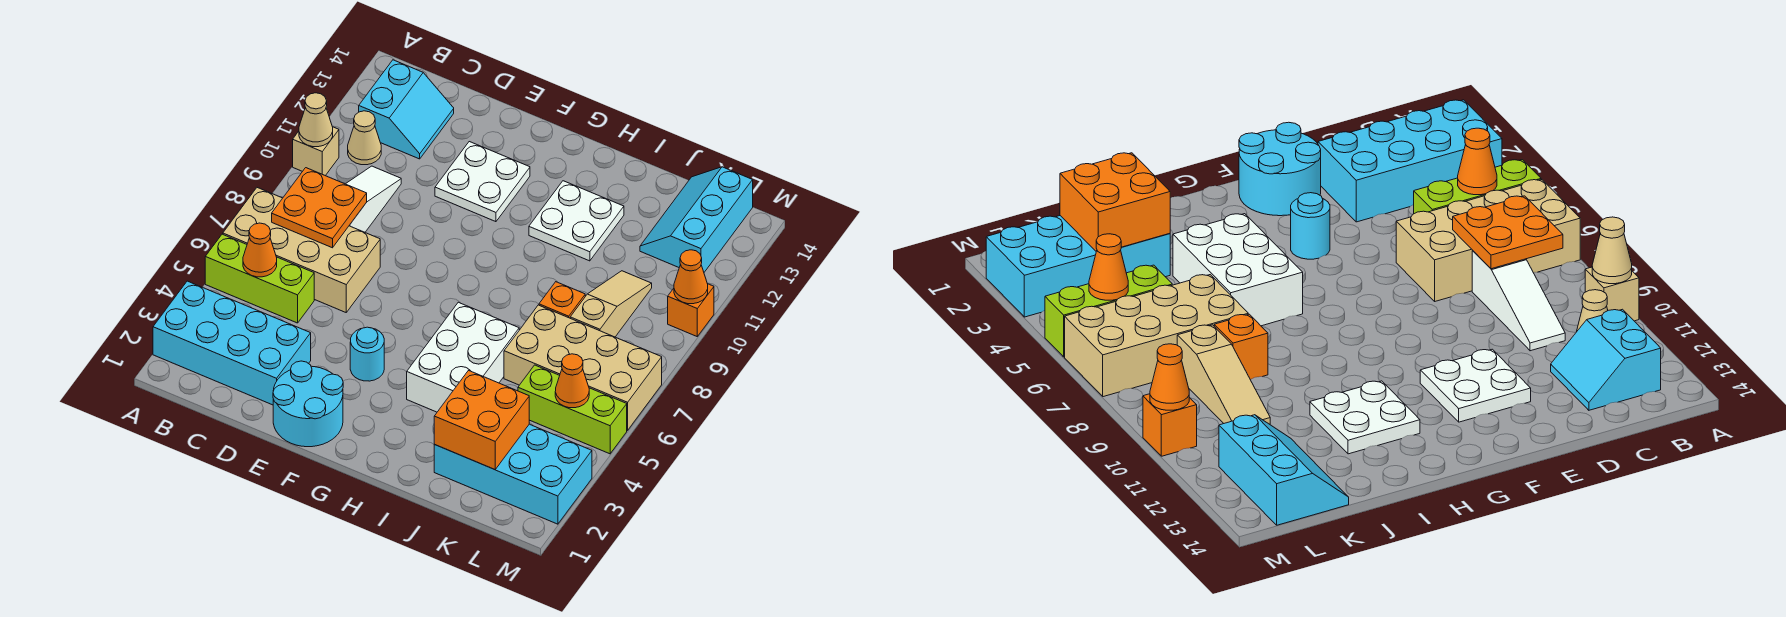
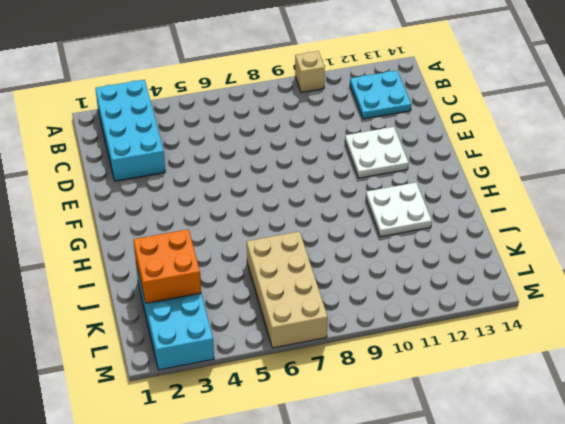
cyan plate B12:C13 level 1 -> cyan slope B12:C13 level 1 top B
none -> lime brick A5:C5 level 1
none -> tan brick A6:D7 level 1
none -> tan cone B11 level 1

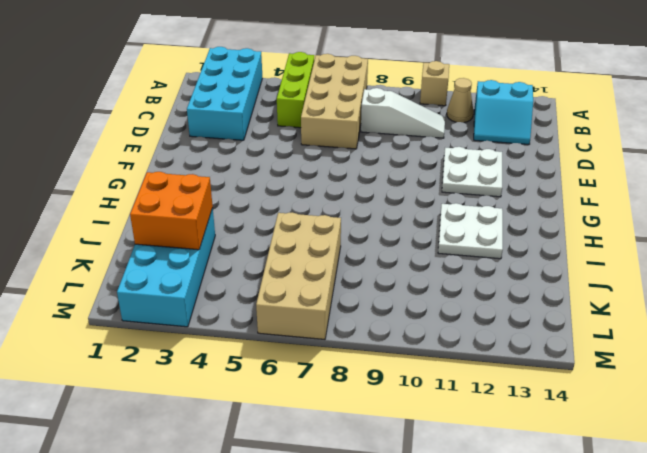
none -> cyan round brick E1:F2 level 1
none -> cyan round brick F4 level 1
none -> white brick H4:I6 level 1

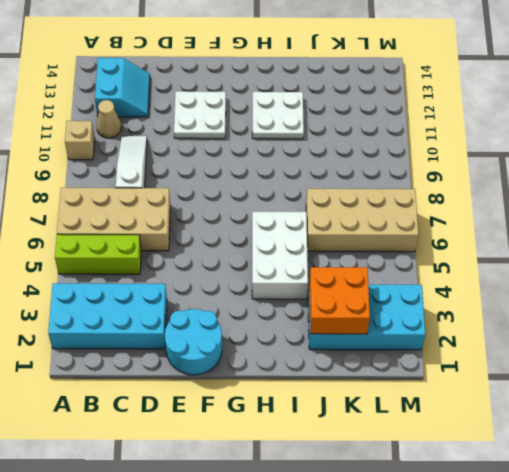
none -> cyan round brick F4 level 1
none -> orange brick J8 level 1
none -> lime brick K5:M5 level 1

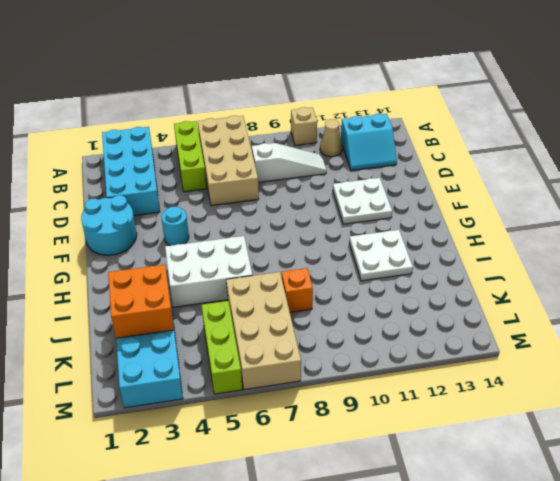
none -> tan slope K8:K10 level 1 top 8
none -> cyan slope K12:L14 level 1 top L
none -> orange brick M10 level 1

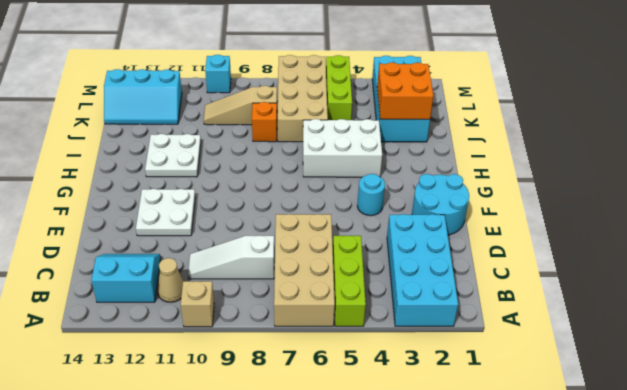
cyan brick M10 level 1 -> orange brick M10 level 1
none -> tan cone A10 level 2
none -> orange cone B5 level 2
none -> orange plate B7:C8 level 2

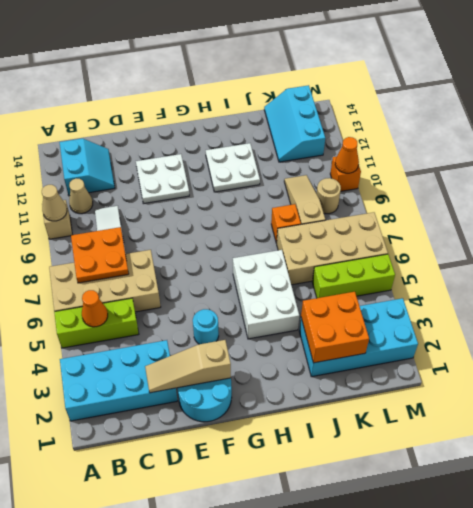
tan slope D2:F2 level 2 top F -> none
tan round brick L9 level 1 -> none
none -> orange cone L5 level 2

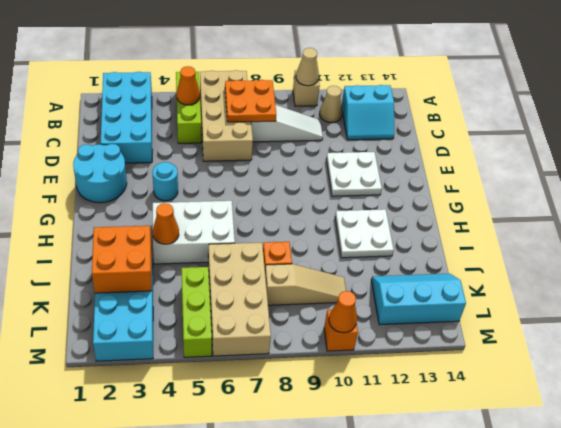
orange cone I4 level 2 -> orange cone L5 level 2

